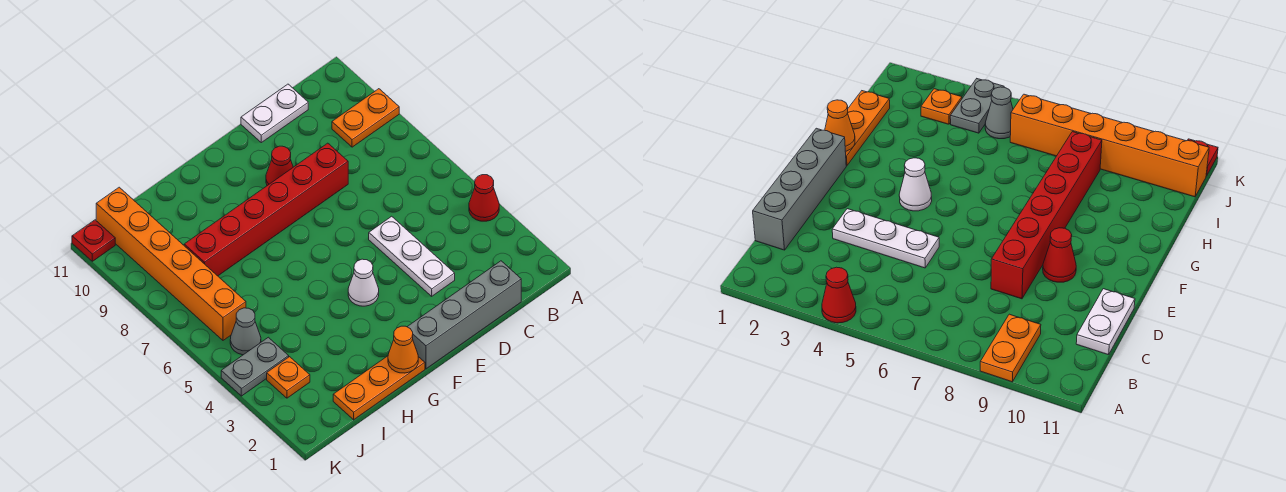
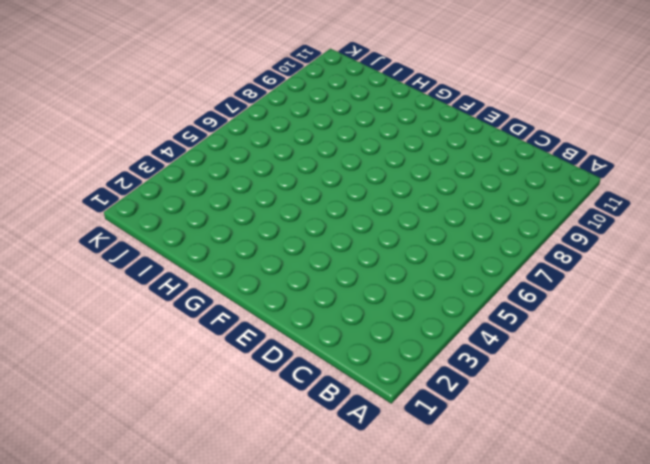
none -> red cone A4 level 1
none -> orange plate A9:B9 level 1
none -> grey brick C1:F1 level 1

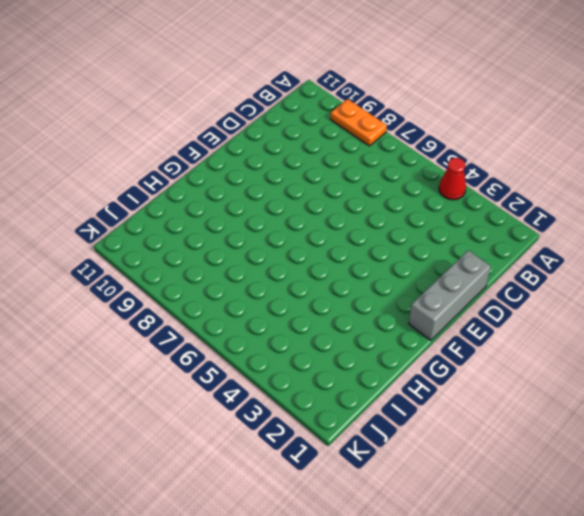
orange plate A8:A9 level 1 -> orange plate A9:B9 level 1
grey brick D1:F1 level 1 -> grey brick C1:F1 level 1
none -> white plate C11:D11 level 1
none -> white plate D3:D5 level 1
none -> red brick D8:I8 level 1

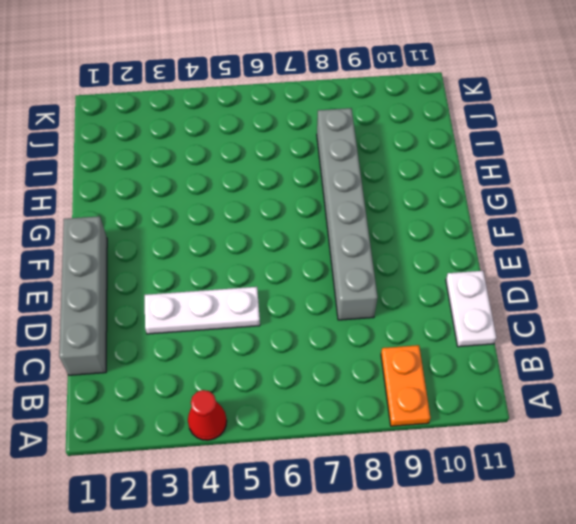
grey brick D8:I8 level 1 -> red brick D8:I8 level 1
none -> red cone E9 level 1
none -> white cone F4 level 1
none -> orange plate G1:I1 level 1

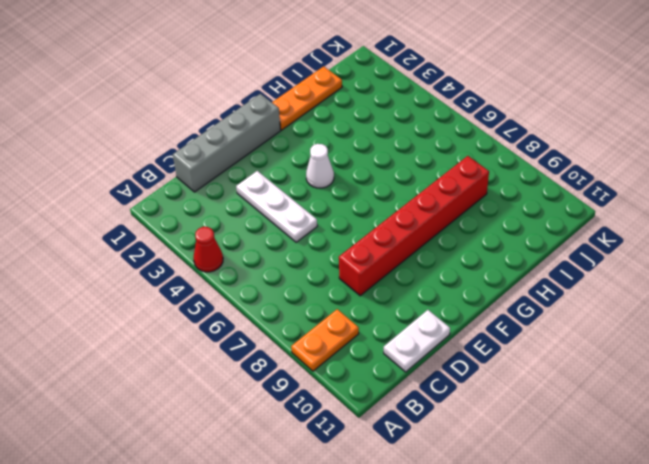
none -> red cone E9 level 1
none -> orange plate J3 level 1
none -> grey plate J4:K4 level 1

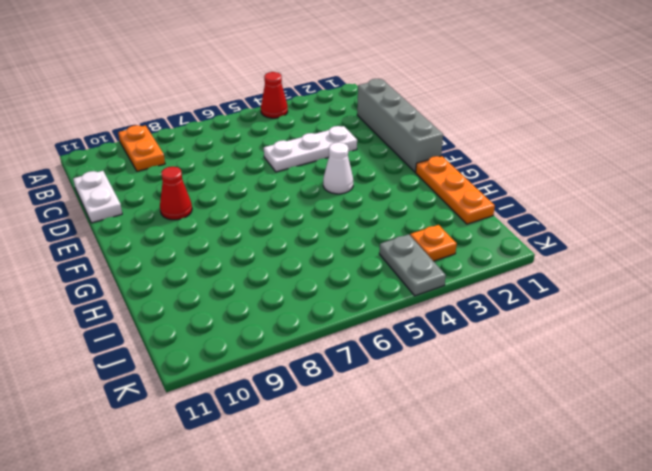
none -> red brick D8:I8 level 1
none -> grey cone J5 level 1
none -> orange brick J6:J11 level 1

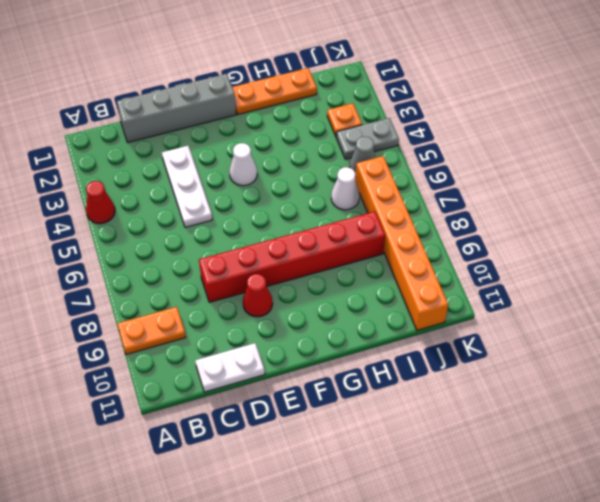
white cone I6 level 1 -> none
none -> red plate K11 level 1
none -> orange cone G1 level 2

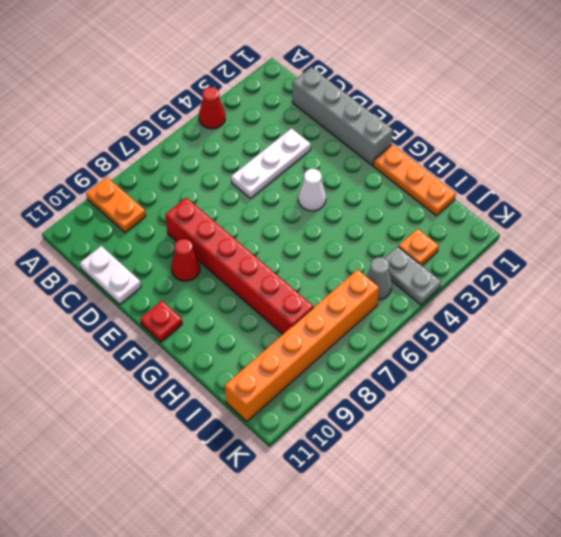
red plate F11 level 1 -> red plate K11 level 1
none -> orange cone G1 level 2

